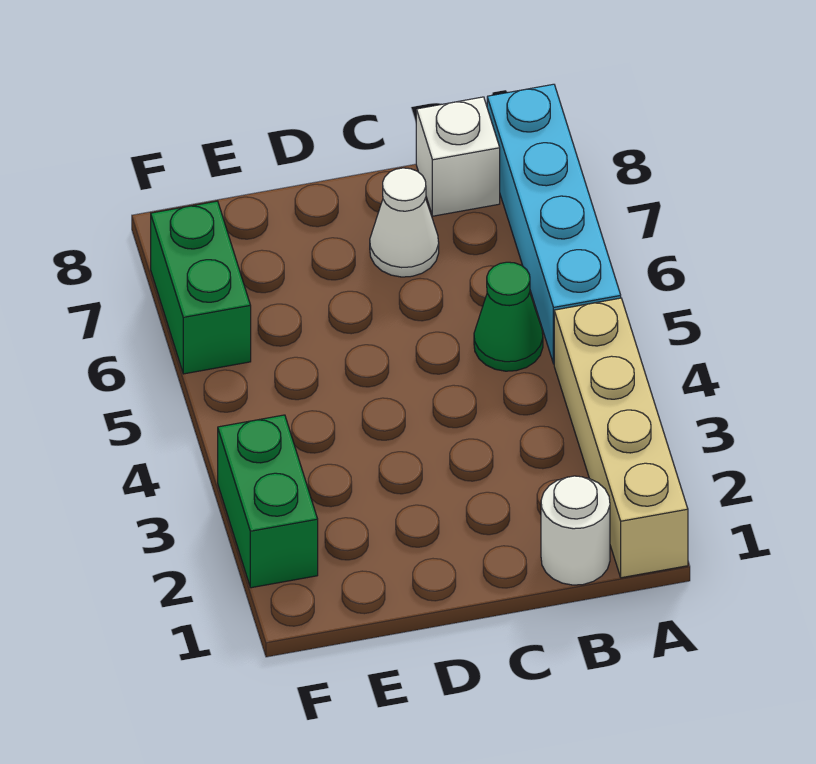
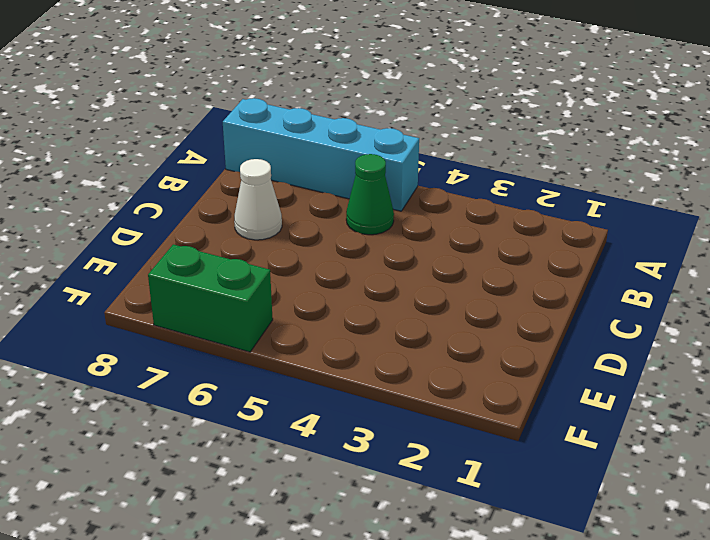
none -> tan brick A1:A4 level 1
none -> white round brick B1 level 1

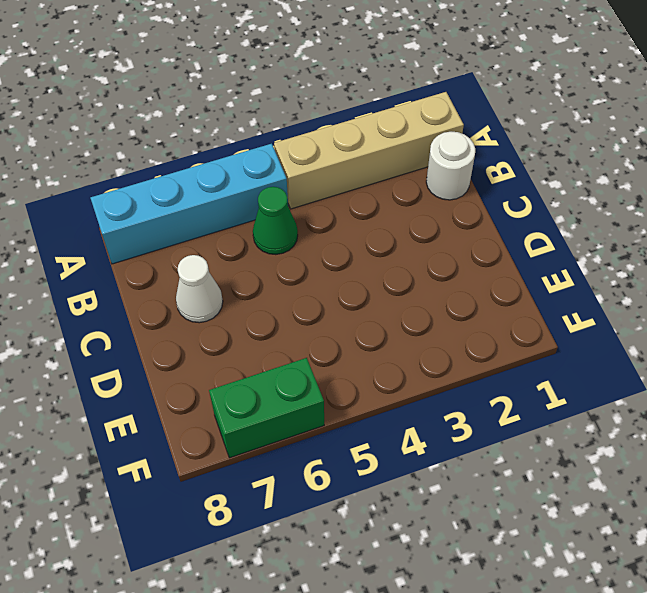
none -> white brick B8 level 1
none -> green brick F2:F3 level 1

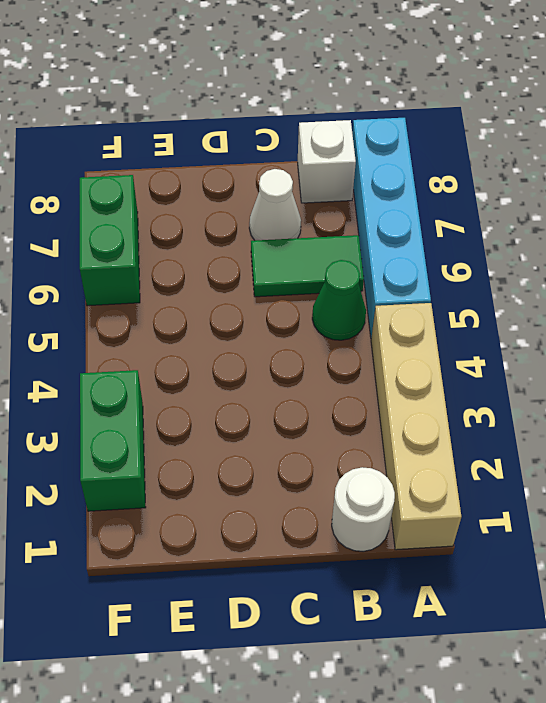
green tile B6:C6 level 1 -> none

